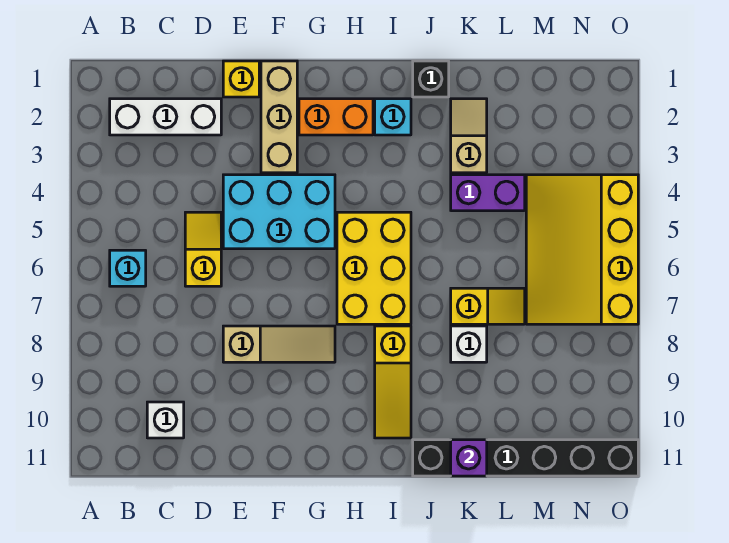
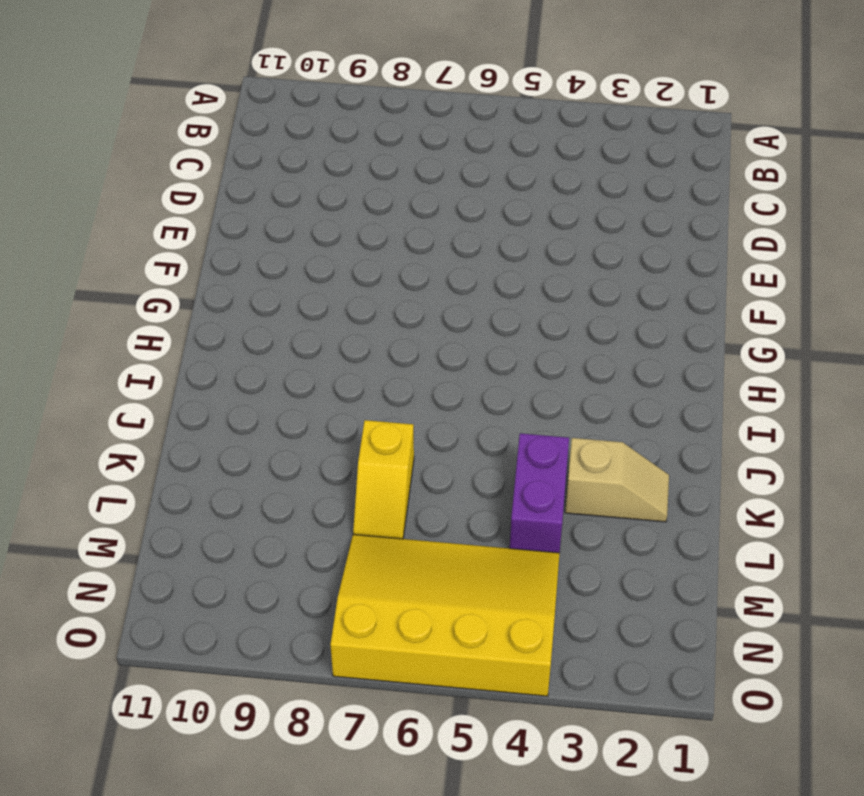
none -> white brick B2:D2 level 1
none -> cyan brick B6 level 1
none -> white brick C10 level 1

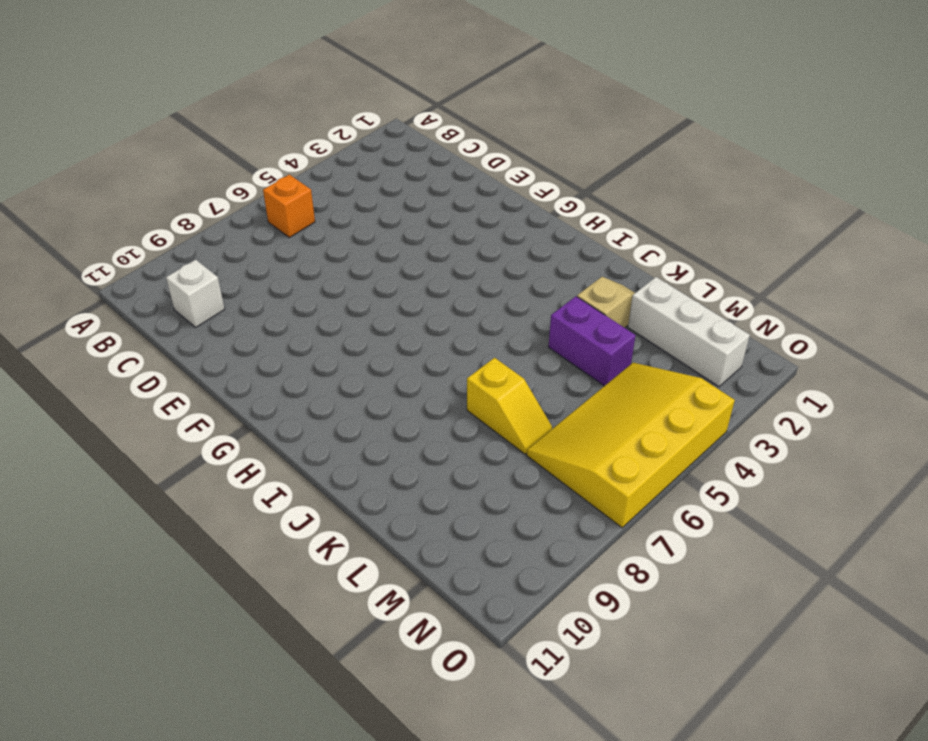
orange brick B6 level 1 -> cyan brick B6 level 1
white brick L2:N2 level 1 -> white brick B2:D2 level 1
none -> yellow slope D5:D6 level 1 top 6
none -> yellow brick E1 level 1
none -> cyan brick E4:G5 level 1

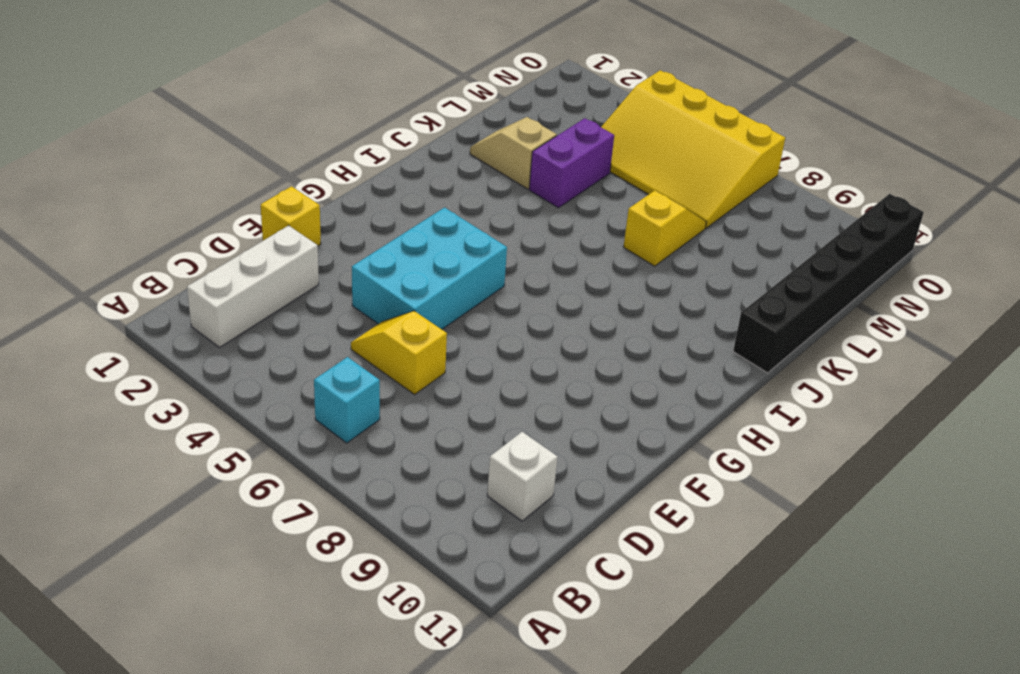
none -> tan slope E8:G8 level 1 top E
none -> tan brick F1:F3 level 1
none -> orange brick G2:H2 level 1

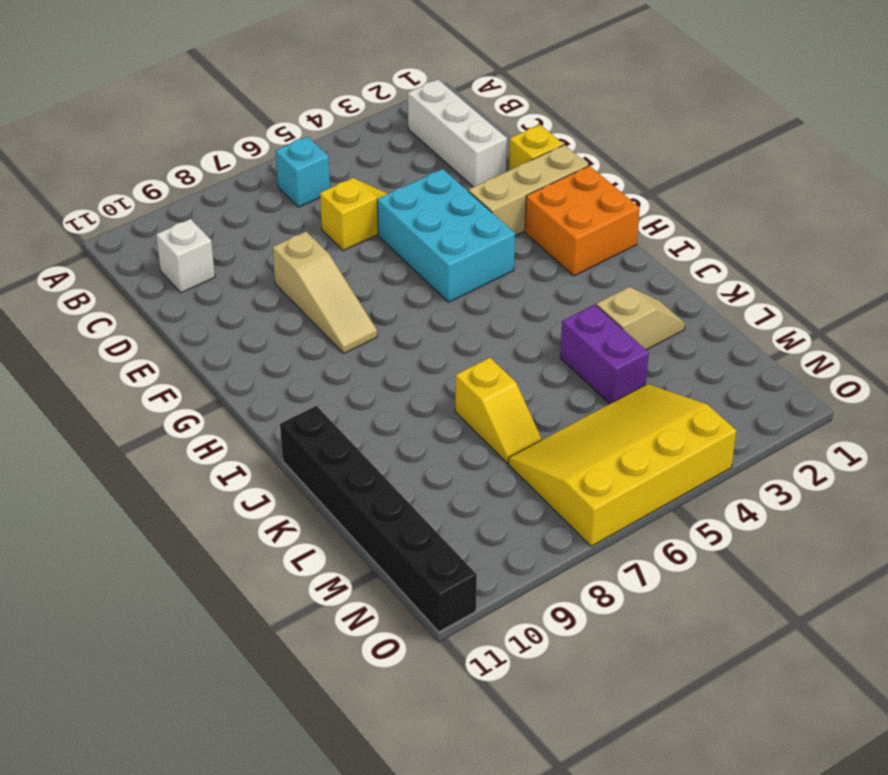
orange brick G1:H2 level 1 -> orange brick G2:H2 level 1
none -> yellow brick H5:I7 level 1
none -> cyan brick I2 level 1
none -> yellow slope I8:I10 level 1 top 8

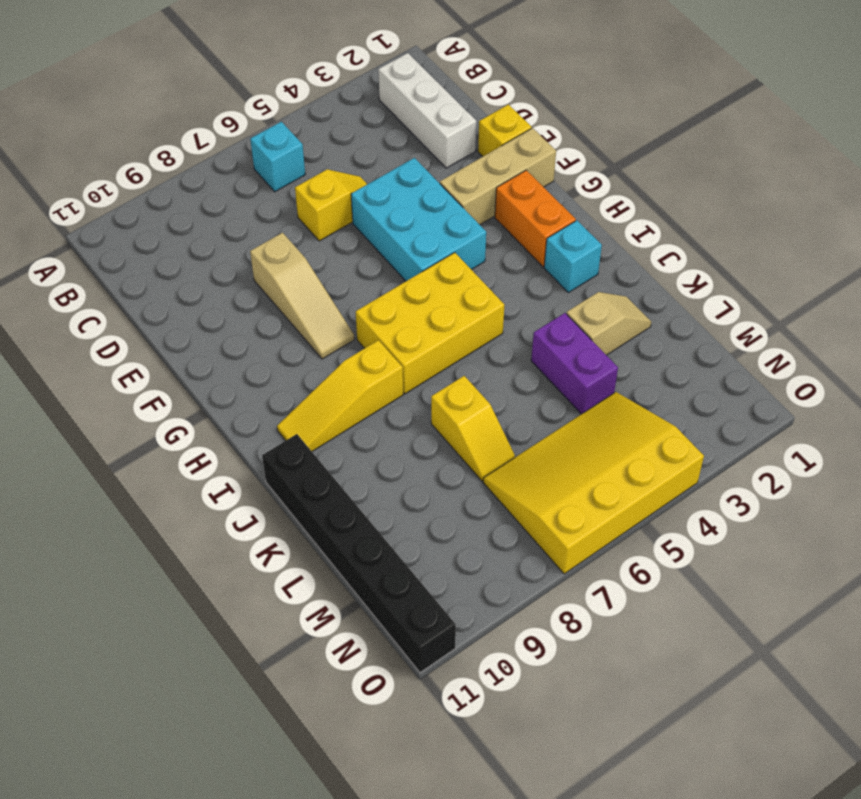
none -> white brick C10 level 1
none -> black brick J1 level 1
none -> white brick K8 level 1

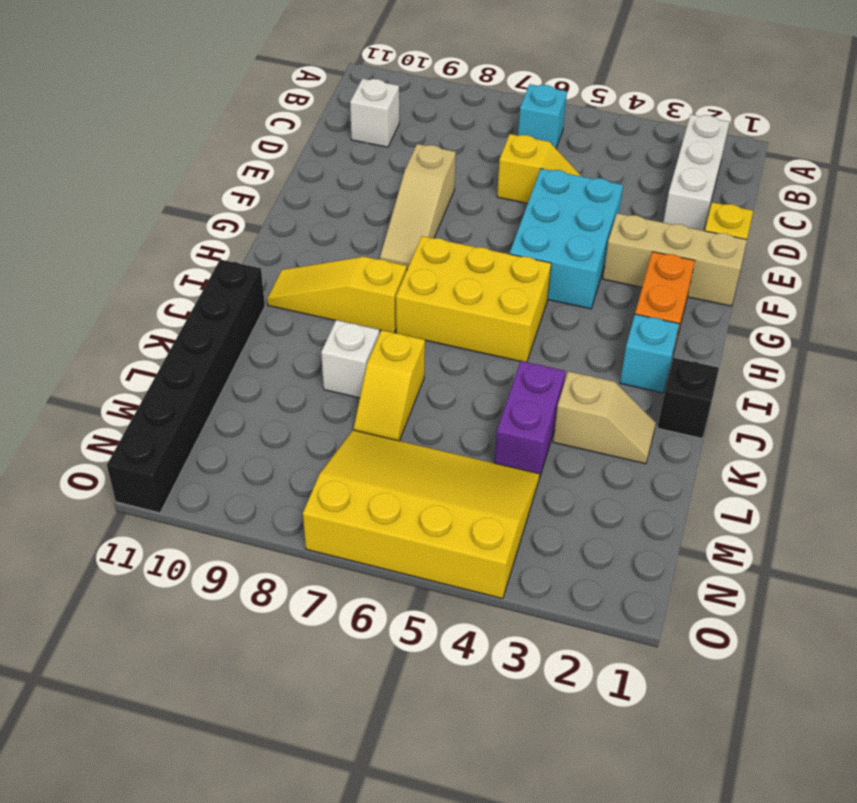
none -> purple brick K11 level 2

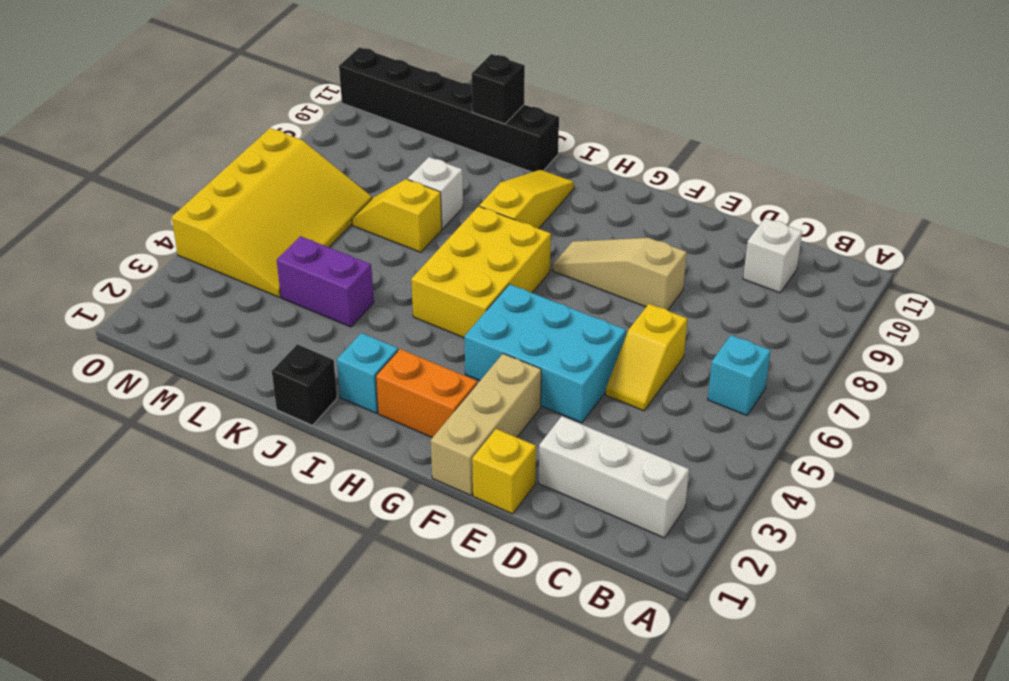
black brick K11 level 2 -> purple brick K11 level 2
none -> tan slope K2:K3 level 1 top 3

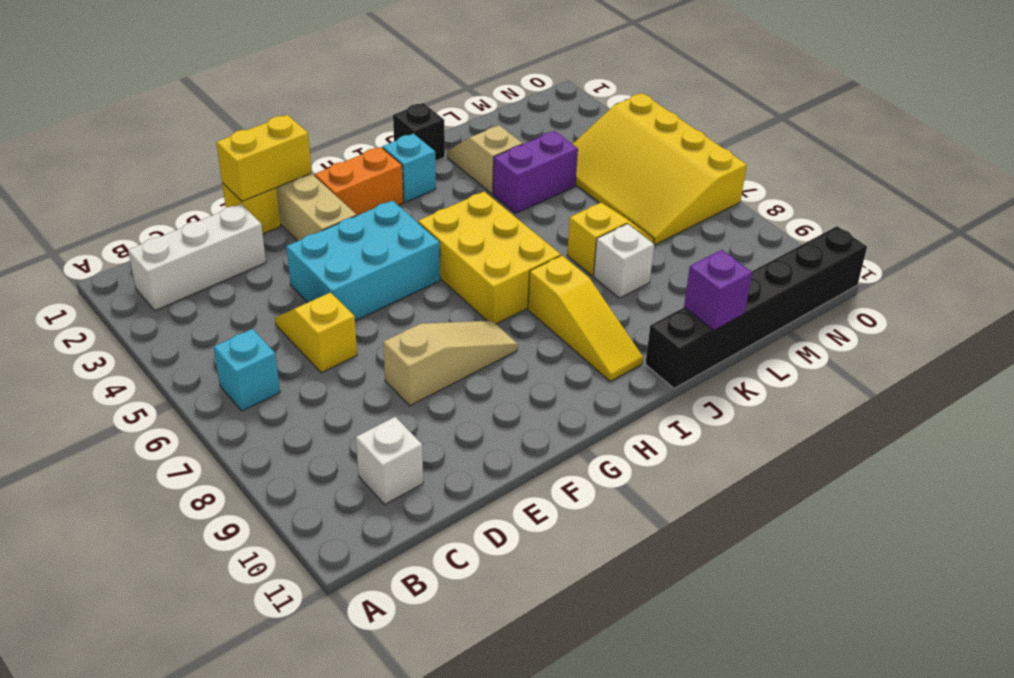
yellow brick E1:F1 level 2 -> none

